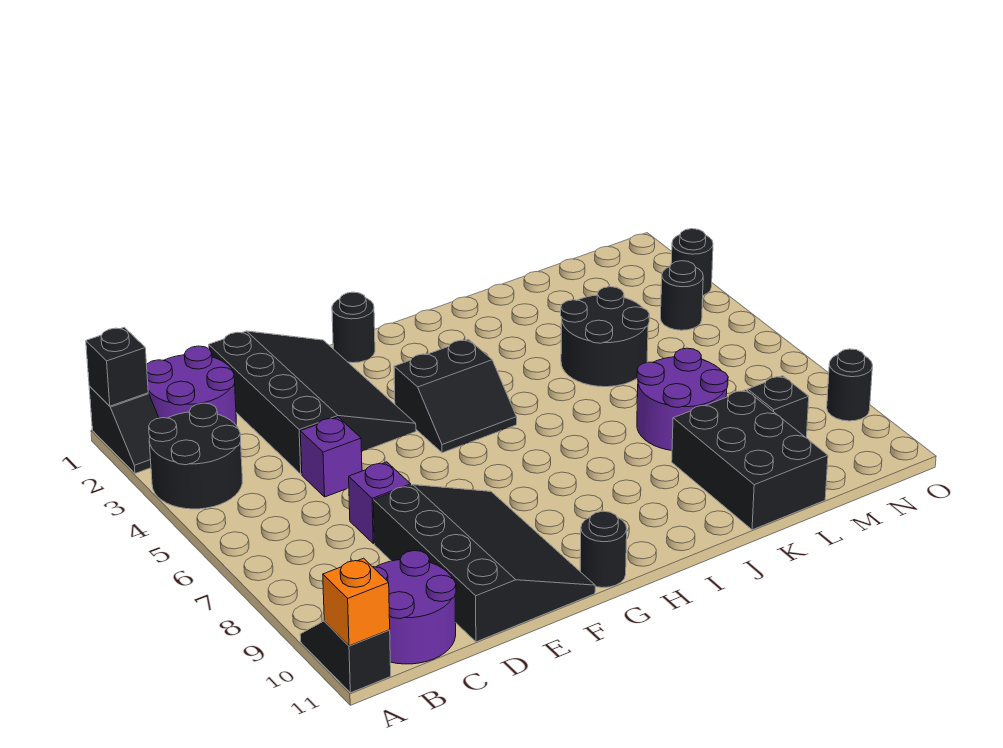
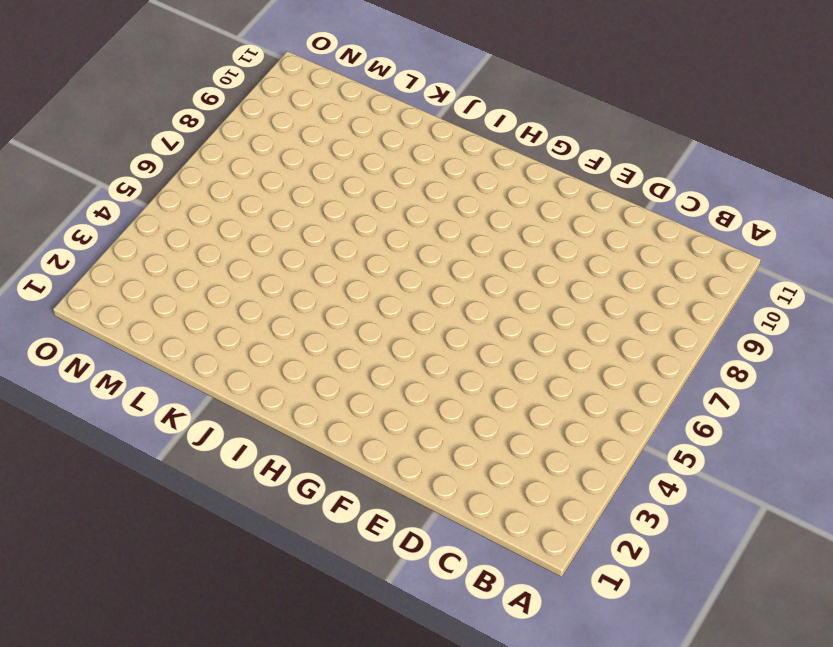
none -> black slope A1:A2 level 1 top 1
none -> black round brick A3:B4 level 1
none -> black slope A10:A11 level 1 top 11

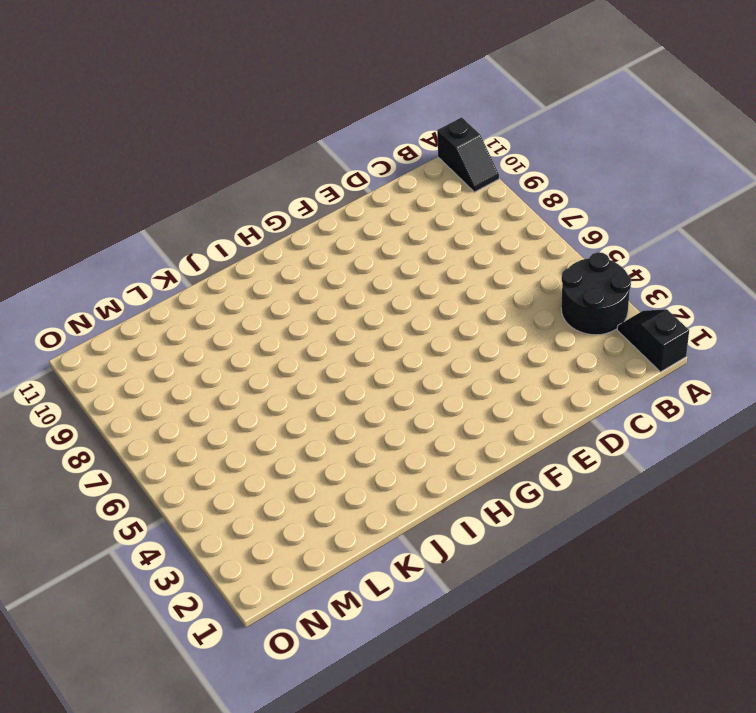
none -> purple round brick B1:C2 level 1
none -> purple round brick B10:C11 level 1
none -> black slope D1:F4 level 1 top D

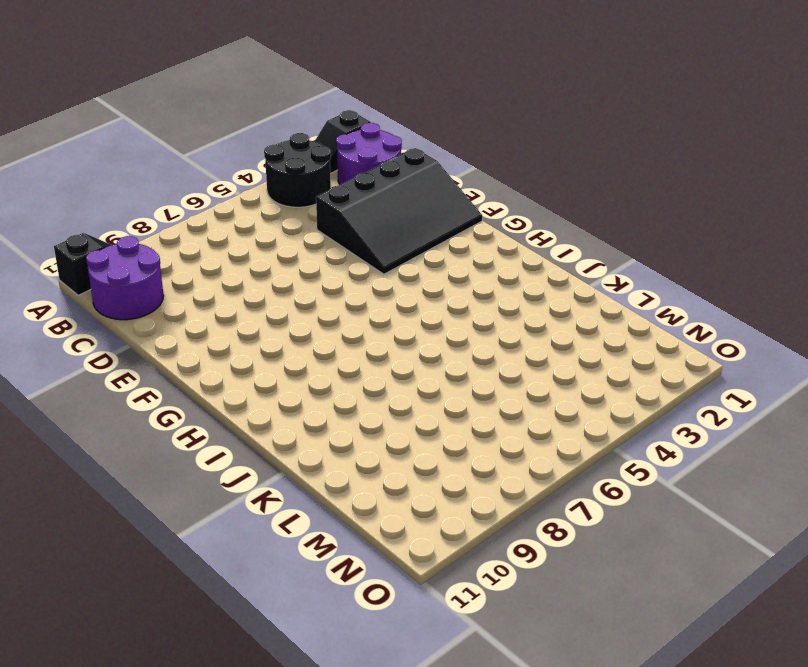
none -> purple brick D5 level 1
none -> purple brick D7 level 1
none -> black slope D8:F11 level 1 top D

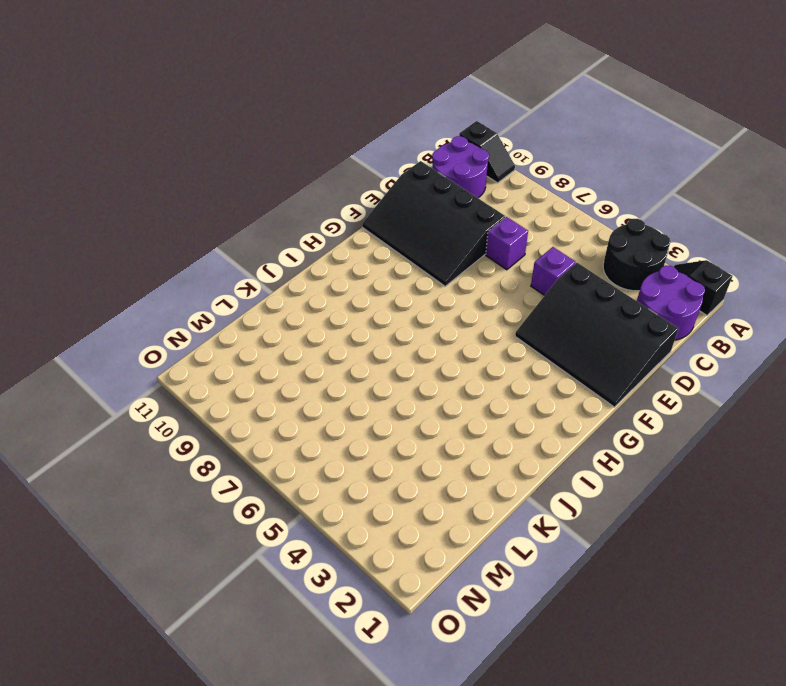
none -> black round brick G1 level 1
none -> black slope G4:H5 level 1 top 4
none -> black round brick G11 level 1

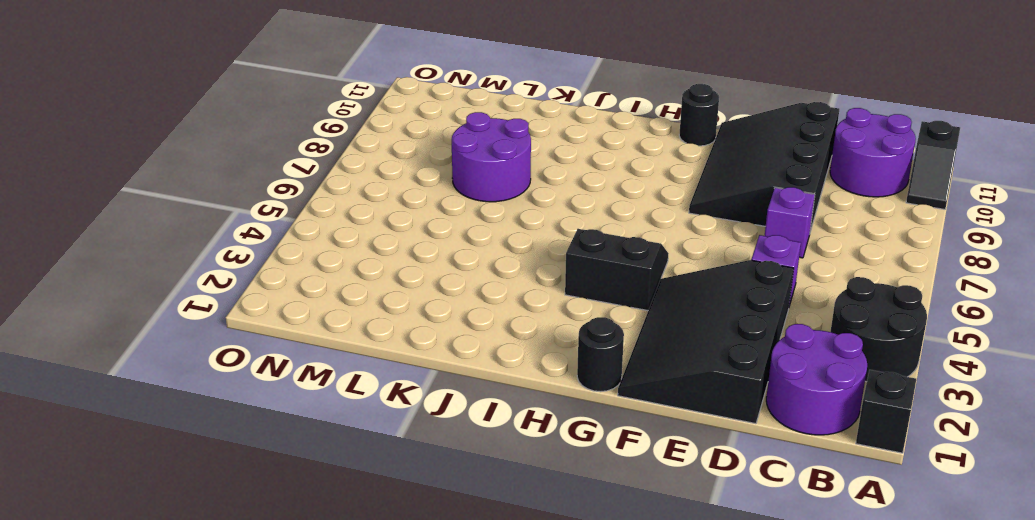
none -> black round brick K4:L5 level 1
none -> black brick K9:L11 level 1
none -> black brick M9 level 1

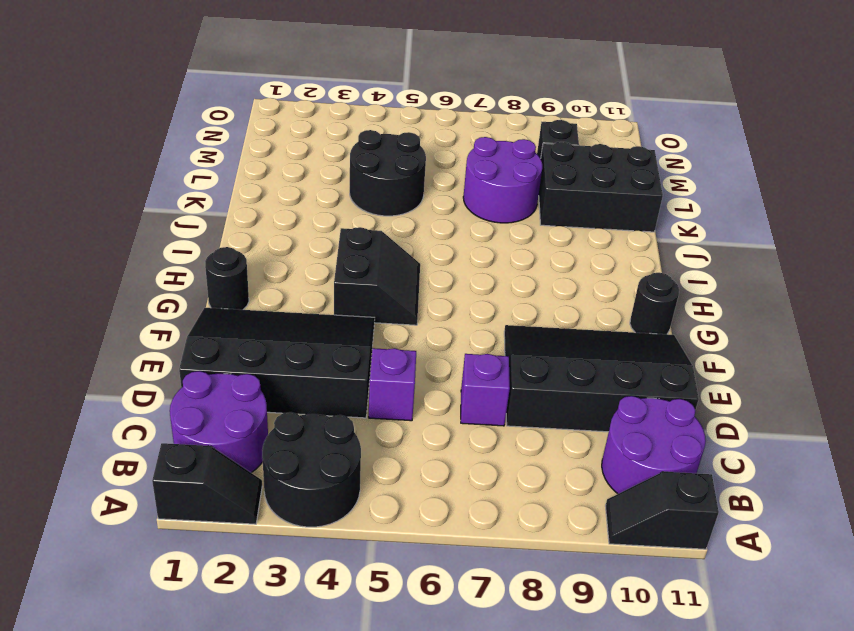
none -> black round brick N4 level 1
none -> black round brick O3 level 1
none -> black round brick O9 level 1

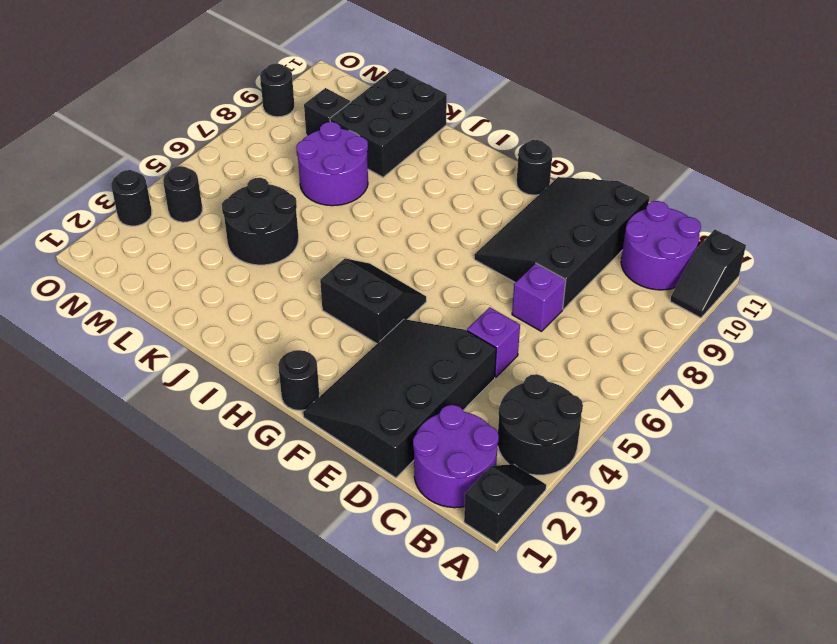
none -> black brick A1 level 2
none -> orange brick A11 level 2

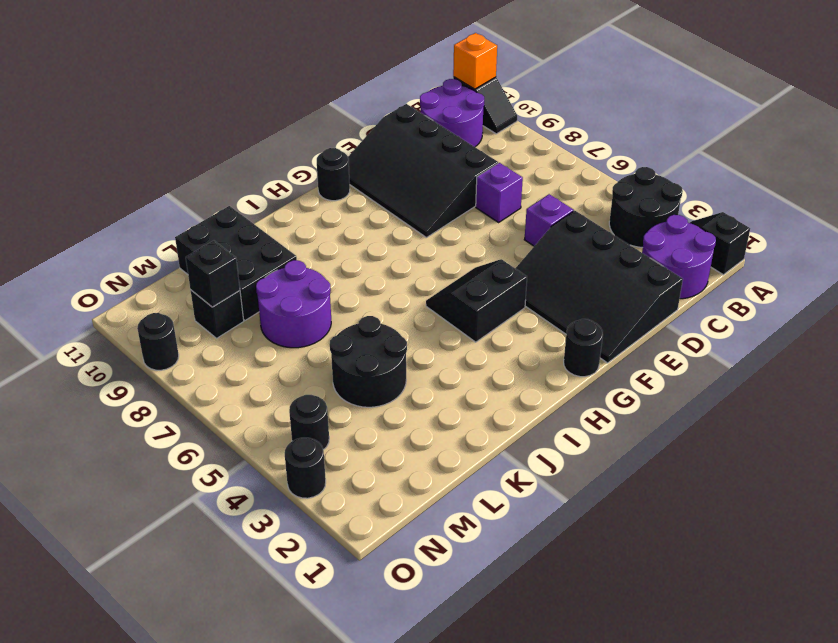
black brick M9 level 2 -> black brick A1 level 2

